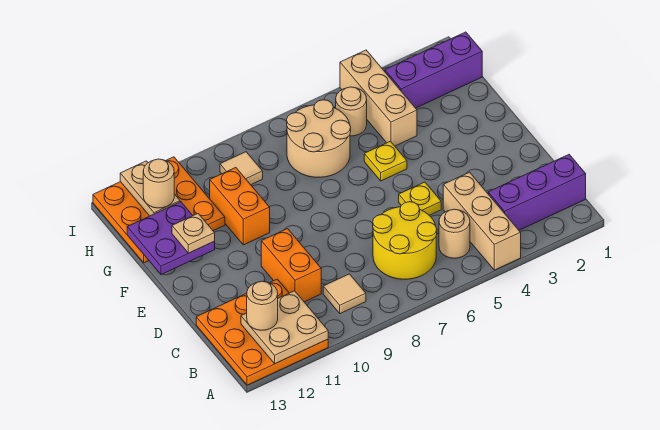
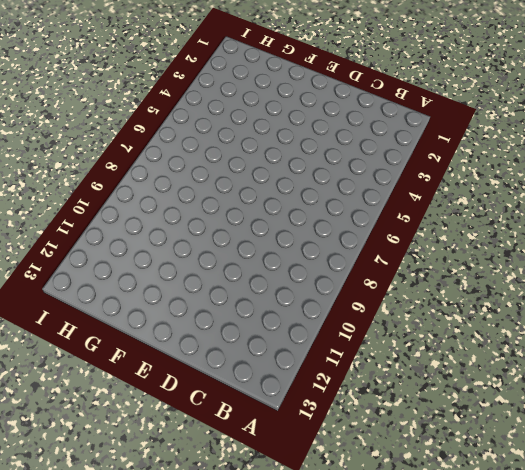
none -> tan brick A4:C4 level 1
none -> orange plate A11:C13 level 1
none -> purple brick B1:B3 level 1

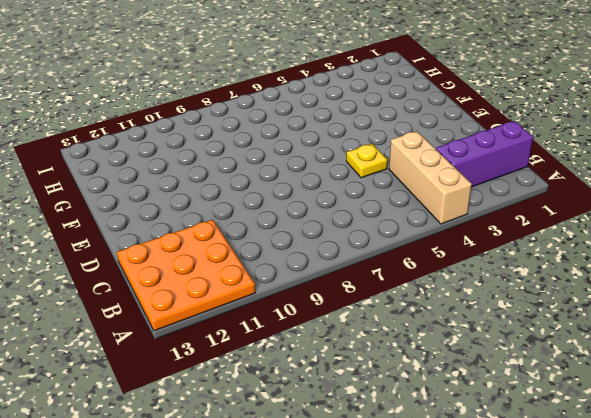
none -> tan round brick B5 level 1
none -> yellow round brick B6:C7 level 1
none -> tan tile B9 level 1

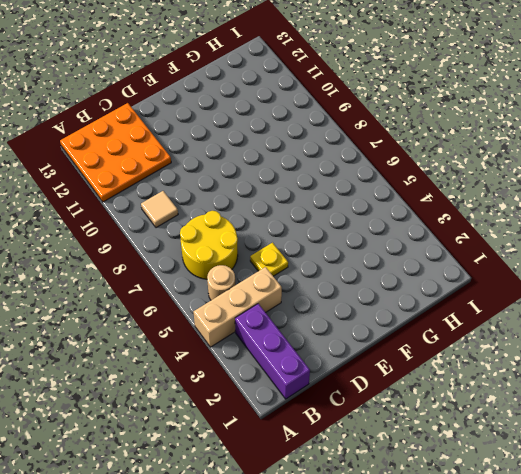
none -> orange brick C10:D10 level 1
none -> yellow plate F5 level 1
none -> orange brick F10:G10 level 1

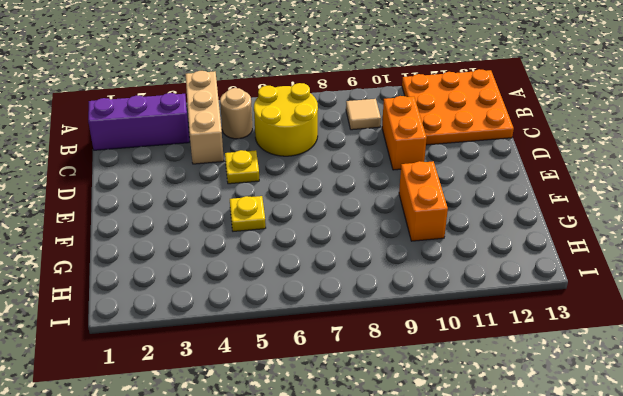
none -> tan brick G4:I4 level 1
none -> tan round brick G6:H7 level 1
none -> orange plate G11:I13 level 1

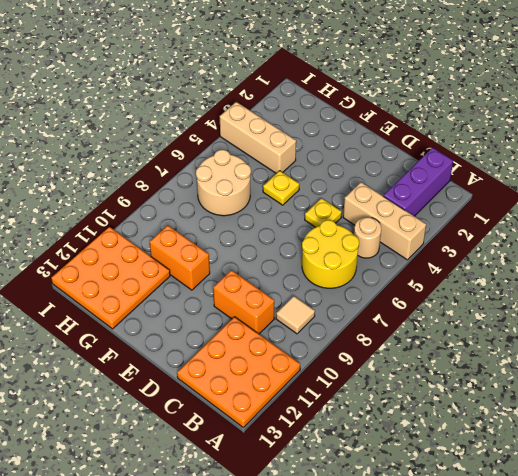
none -> purple brick H1:H3 level 1
none -> tan round brick H5 level 1
none -> tan tile H9 level 1

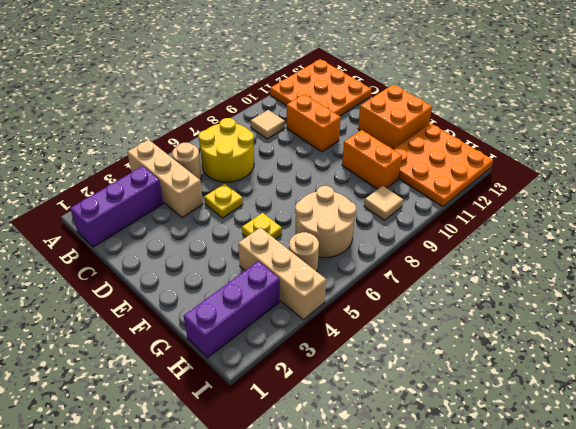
orange brick E12:F13 level 1 -> none
none -> tan plate A11:B12 level 2
none -> purple plate F12:G13 level 2
none -> tan plate H12:I12 level 2

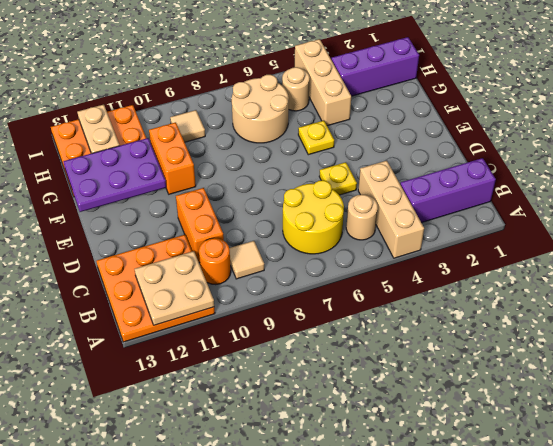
orange round brick B10 level 1 -> none
purple plate F11:G13 level 2 -> purple plate F12:G13 level 2
none -> tan round brick B12 level 3
none -> tan plate F12 level 3
none -> tan round brick H12 level 3

